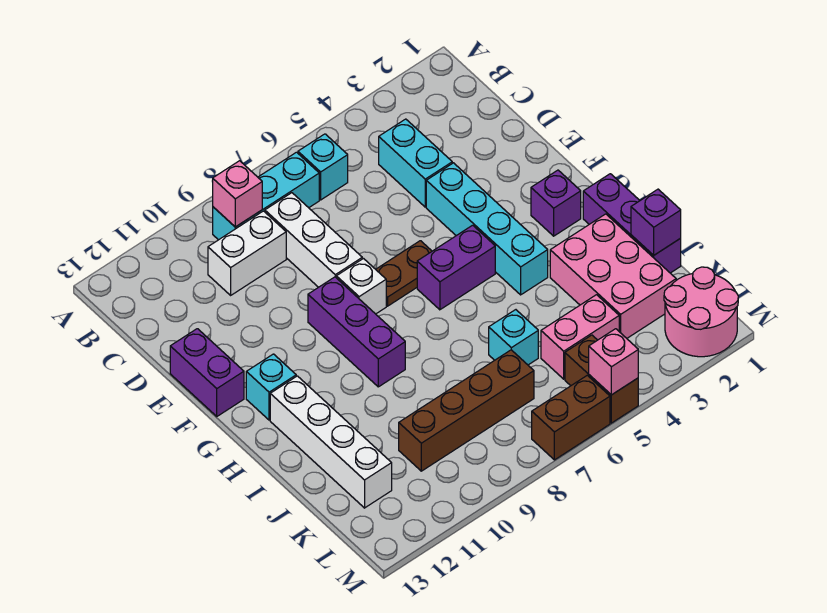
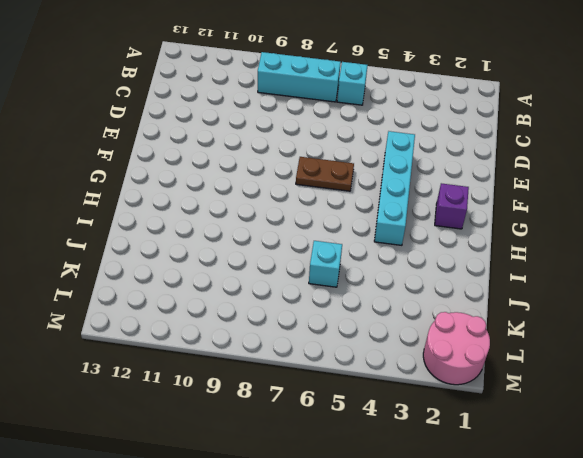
none -> cyan brick C4:D4 level 1
none -> white brick C8:E8 level 1
none -> white brick C9:C10 level 1

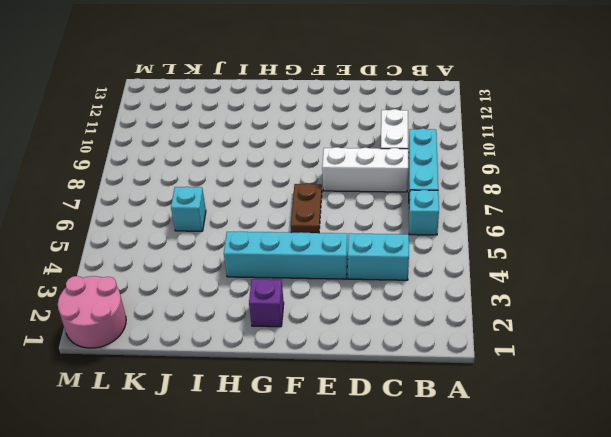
none -> purple brick E13:F13 level 1
none -> white brick F8 level 1
none -> purple brick F9:H9 level 1

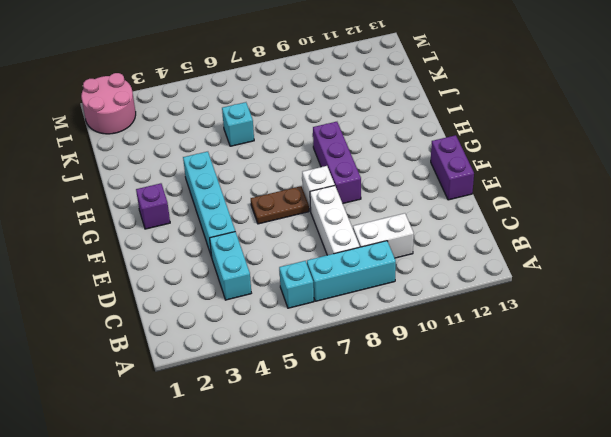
none -> purple brick G5:G6 level 1
none -> cyan brick G12 level 1
none -> purple brick H1:J1 level 1

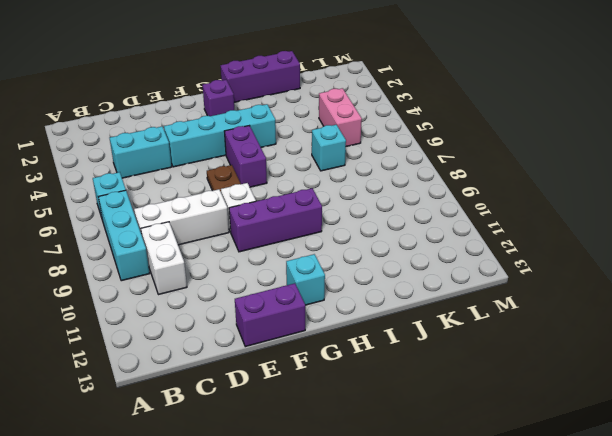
none -> white brick H12:K12 level 1
none -> pink brick I2:K3 level 1
none -> brown brick K7:K10 level 1

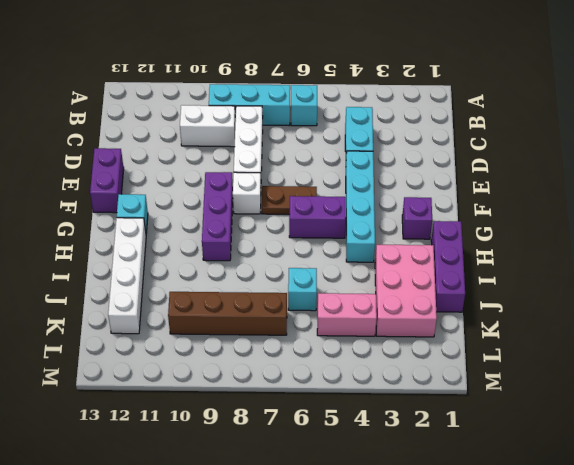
none -> pink round brick L1:M2 level 1
none -> brown brick L5:M5 level 1
none -> brown brick M6:M7 level 1

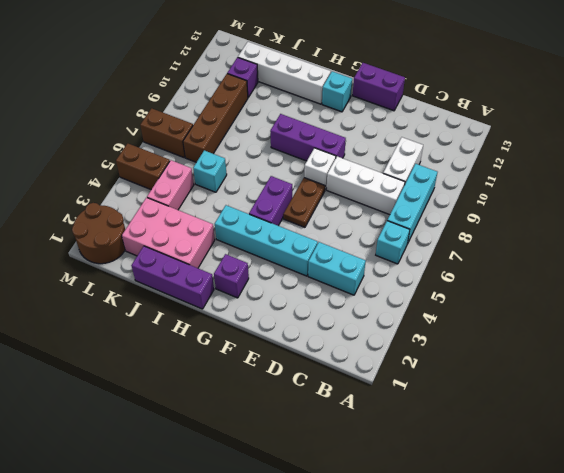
purple brick K11 level 1 -> purple brick J1 level 2
brown round brick L1:M2 level 1 -> pink round brick L1:M2 level 1
brown brick L7:M7 level 1 -> brown brick M6:M7 level 1
none -> pink brick B9 level 2
none -> pink brick M5 level 2

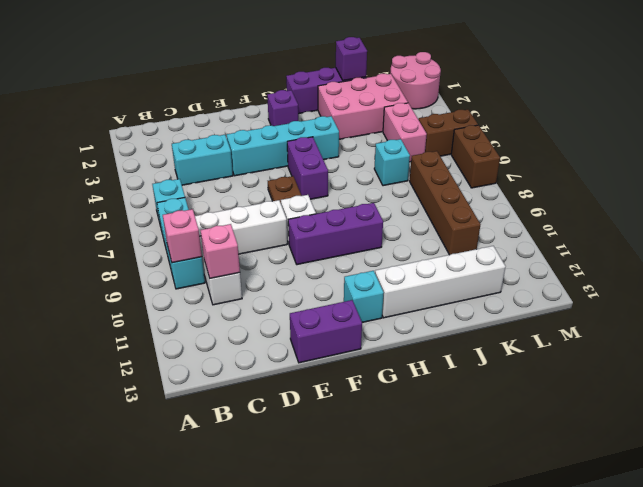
pink brick C10 level 2 -> pink brick M5 level 2

